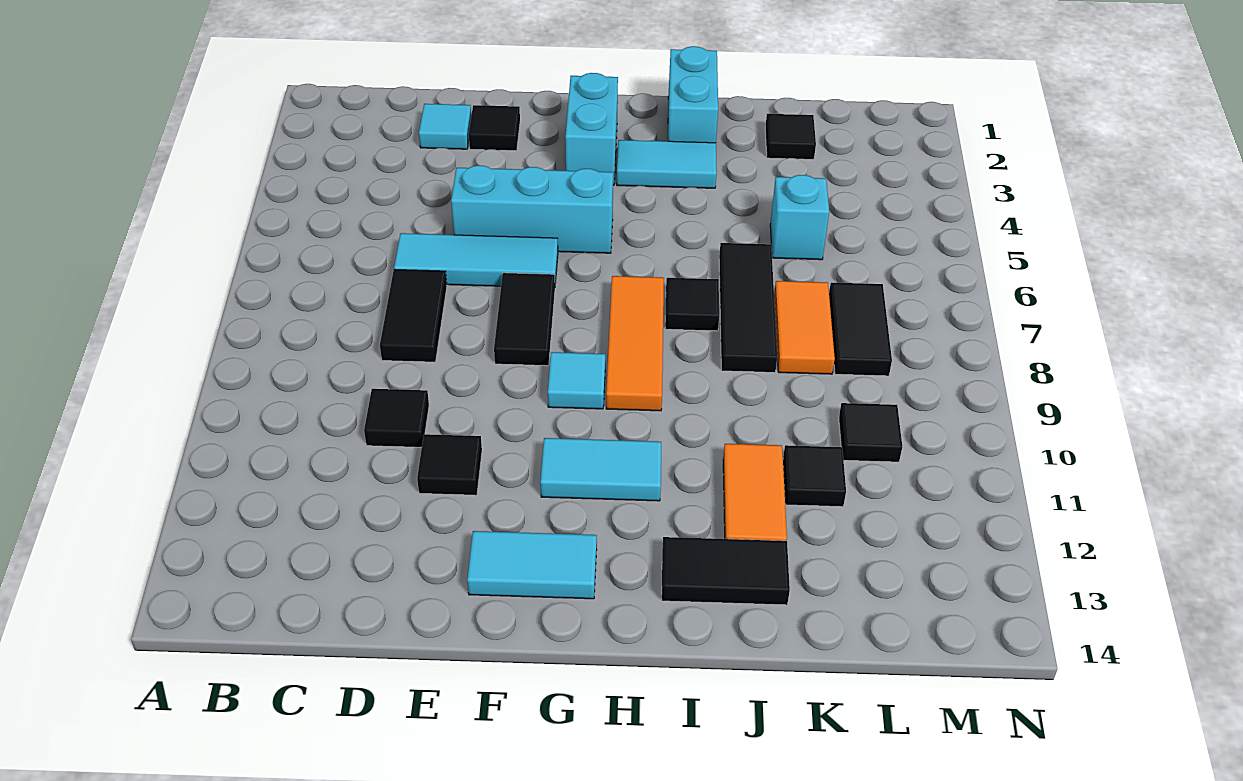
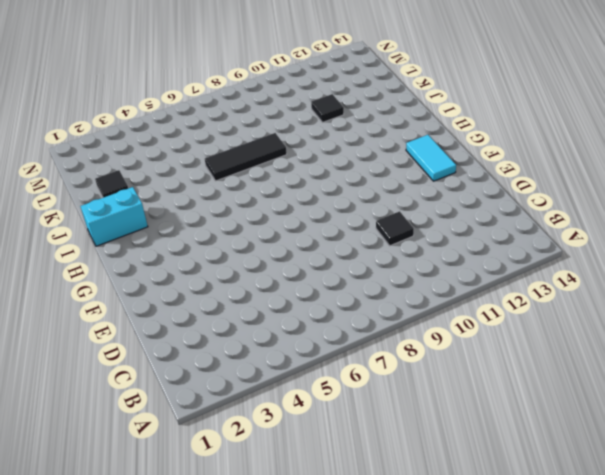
none -> cyan tile D2 level 1
none -> cyan tile D6:F6 level 1
none -> black tile D7:D8 level 1

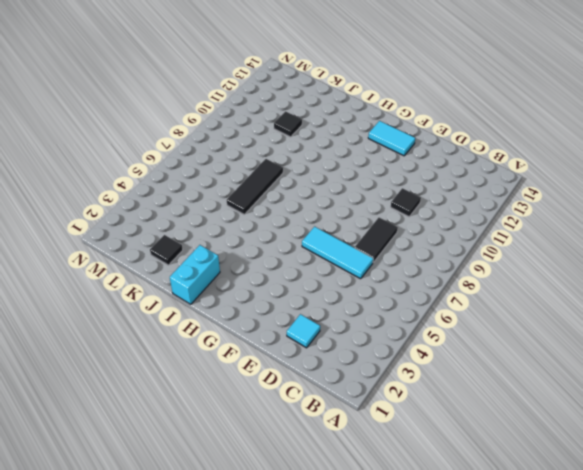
none -> black tile E2 level 1
none -> cyan brick E5:G5 level 1
none -> black tile E11 level 1

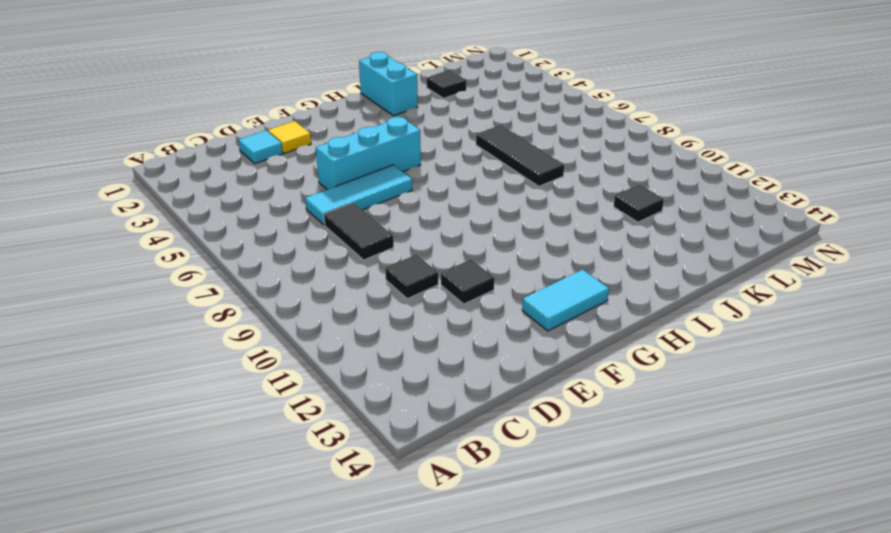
yellow tile E2 level 1 -> black tile E2 level 1
none -> black tile F7:F8 level 1
none -> cyan brick G2:G3 level 1
none -> cyan tile G9 level 1

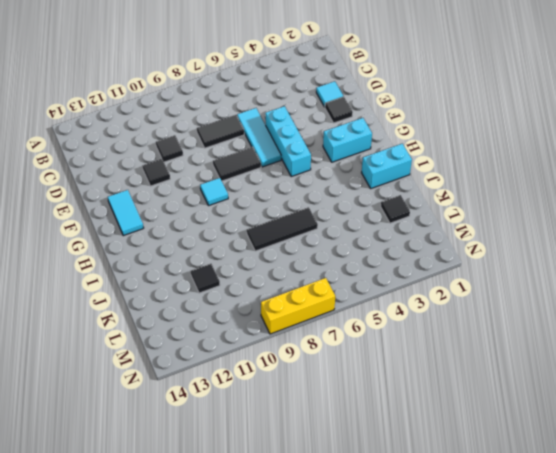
yellow brick N7:N9 level 1 -> none
none -> cyan tile G11:H11 level 1
none -> cyan tile H3:I3 level 1
none -> orange tile H7:H9 level 1

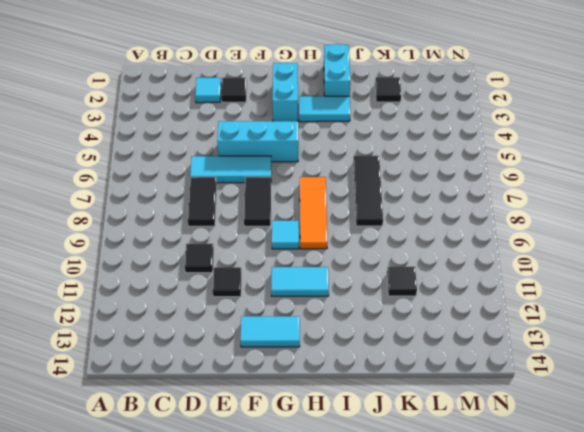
none -> black tile I7 level 1
none -> black tile I13:J13 level 1
none -> orange tile J11:J12 level 1

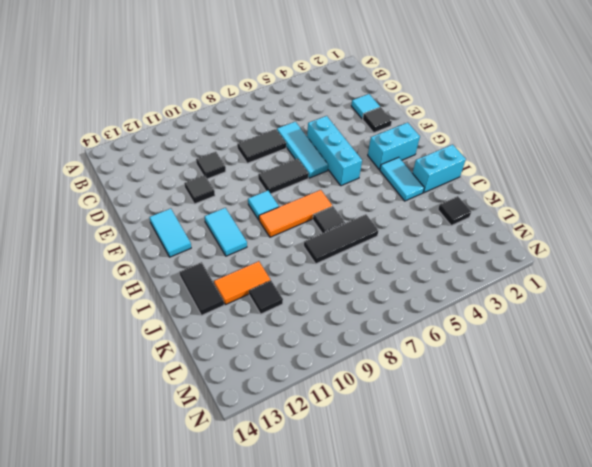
none -> cyan brick K5 level 1
none -> orange tile K7:K8 level 1
none -> black tile L7:L8 level 1

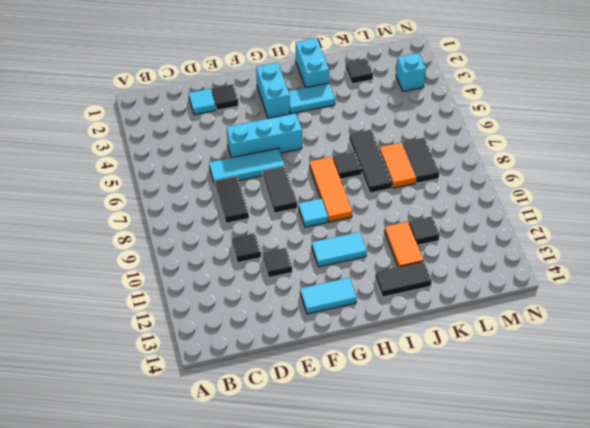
cyan brick M3 level 1 -> cyan brick K5 level 1
none -> black tile L10 level 1

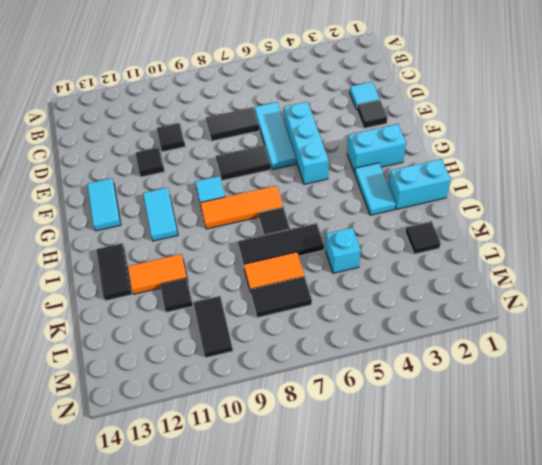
black tile L10:M10 level 1 -> black tile L10 level 1

